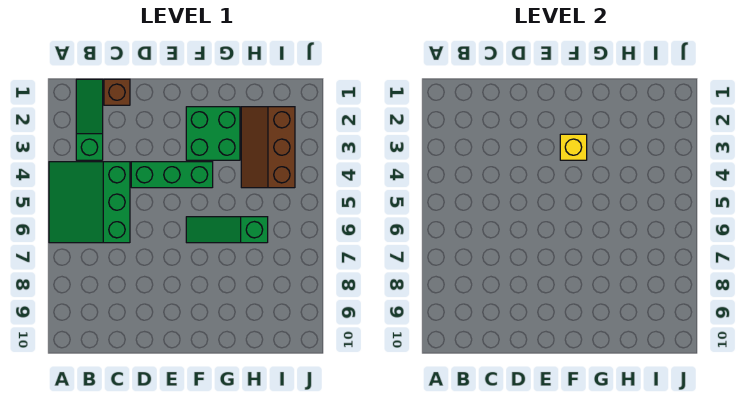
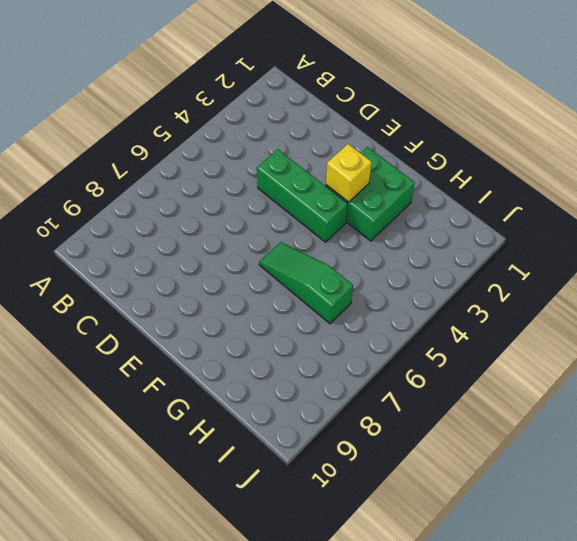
none -> green slope A4:C6 level 1 top C
none -> green slope B1:B3 level 1 top 3

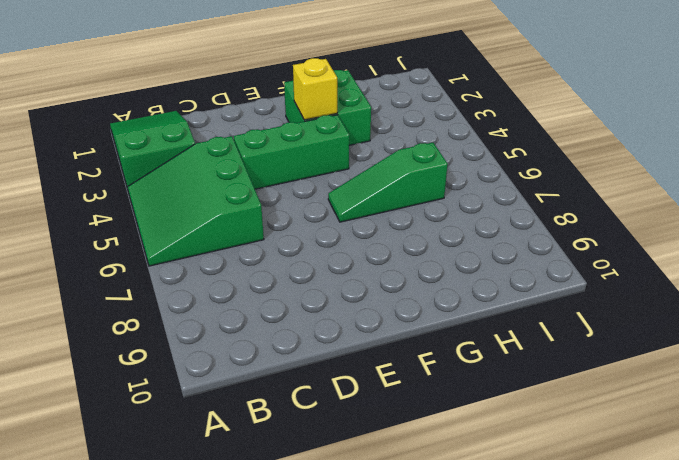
green slope A1:B3 level 1 top 3 -> green slope B1:B3 level 1 top 3
none -> brown brick C1 level 1
none -> brown slope H2:I4 level 1 top I

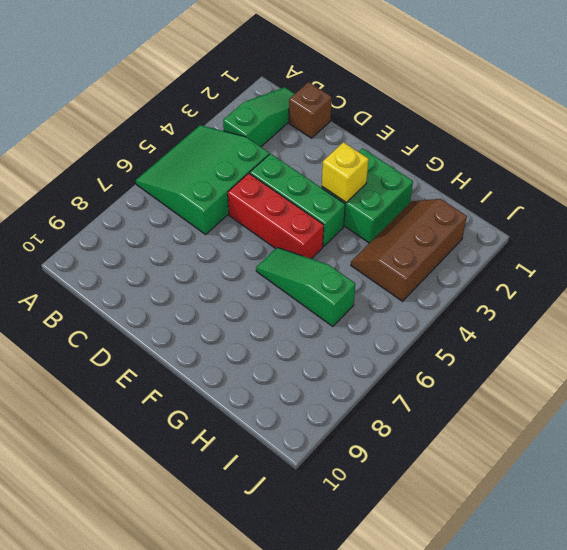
red brick D5:F5 level 1 -> none

